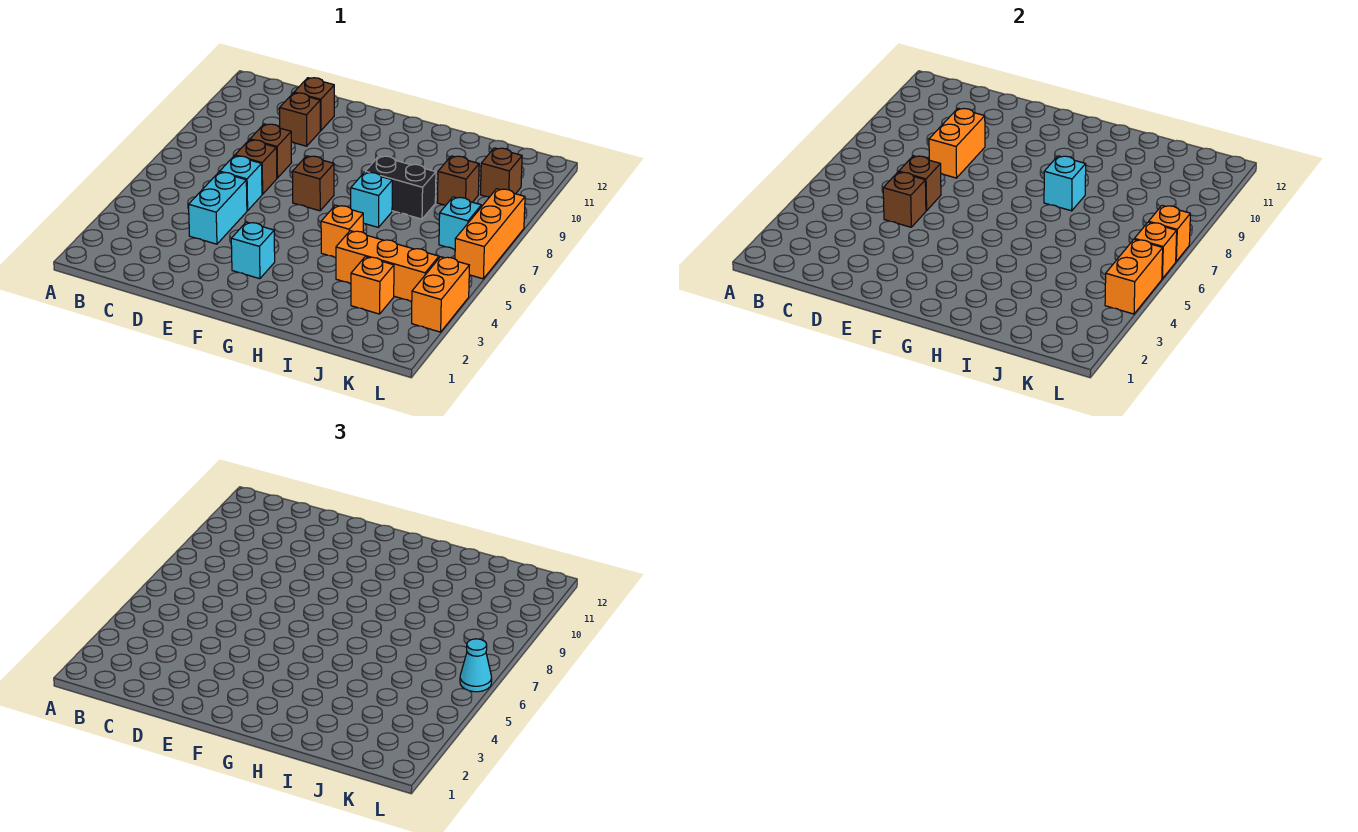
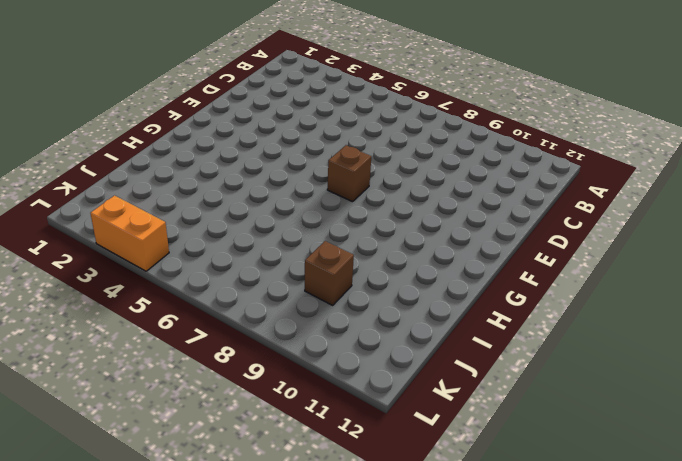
none -> cyan brick D4:D5 level 1
none -> cyan brick D6 level 1
none -> brown brick D7 level 1

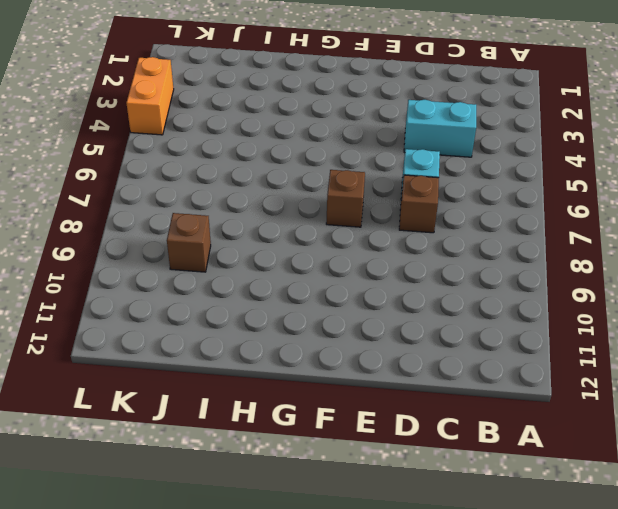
cyan brick C4:D4 level 1 -> cyan brick D4:D5 level 1
none -> brown brick D8 level 1
none -> brown brick D10 level 1
none -> brown brick D11 level 1

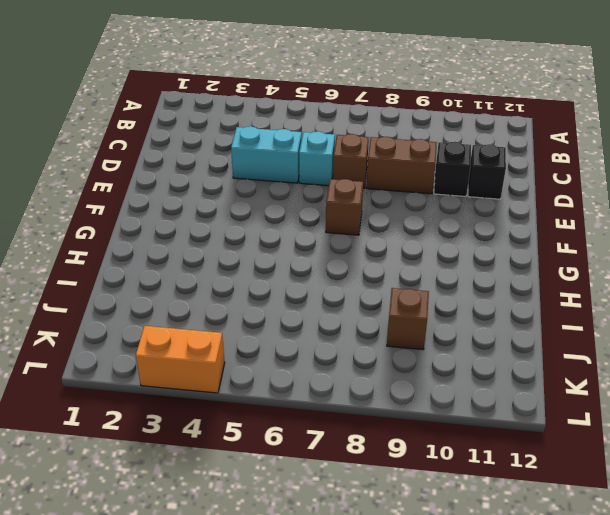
brown brick D8:D9 level 1 -> brown brick D8 level 1
black brick D10 level 1 -> brown brick D10 level 1
black brick D11 level 1 -> brown brick D11 level 1
none -> cyan brick F3 level 1
none -> orange brick H5 level 1
none -> cyan brick H7 level 1

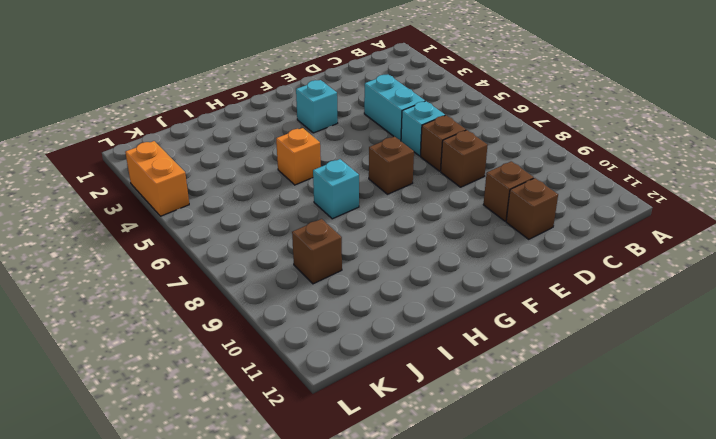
none -> black brick H8:I8 level 1
none -> orange brick I4:K4 level 1
none -> orange brick J3 level 1

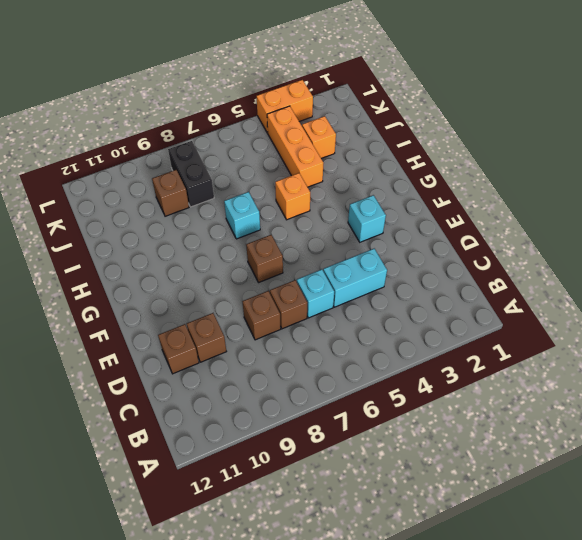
black brick J8:K8 level 1 -> black brick H8:I8 level 1
none -> cyan brick K7 level 1
none -> brown brick K10 level 1
none -> orange brick L6:L8 level 1

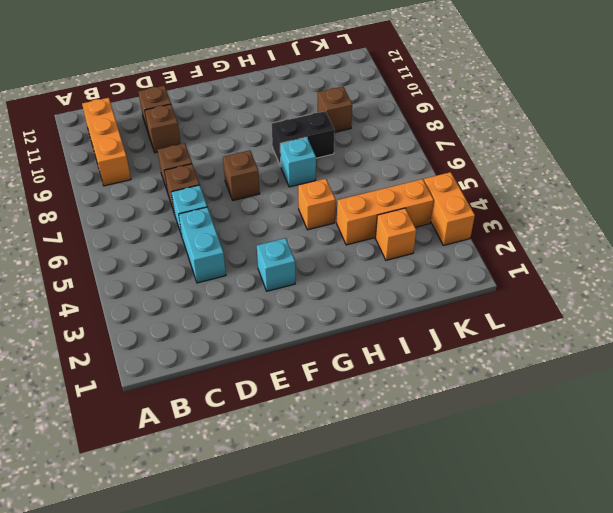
orange brick B9:B11 level 1 -> orange brick L6:L8 level 1
none -> cyan brick K7 level 1
none -> brown brick K10 level 1
none -> brown brick D5 level 2

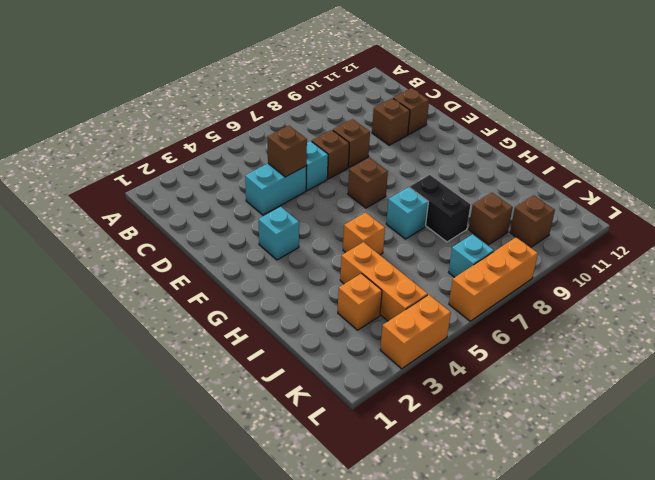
none -> brown brick D6 level 2
none -> orange brick D8:D9 level 2
none -> cyan brick H8 level 2

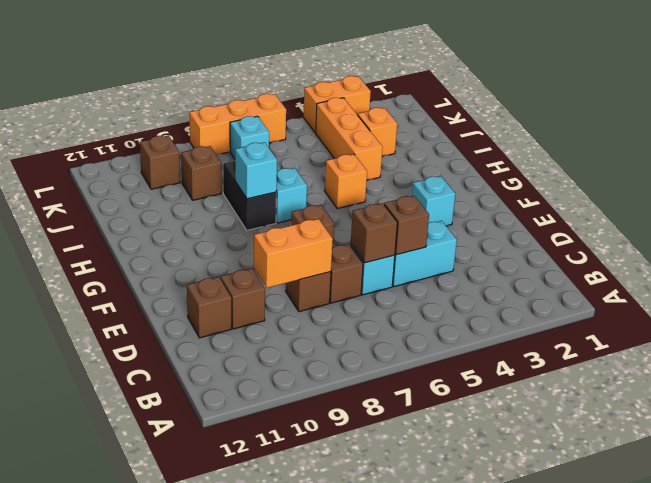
none -> orange brick L4:L5 level 2
none -> orange brick L6 level 2
none -> orange brick L7 level 2

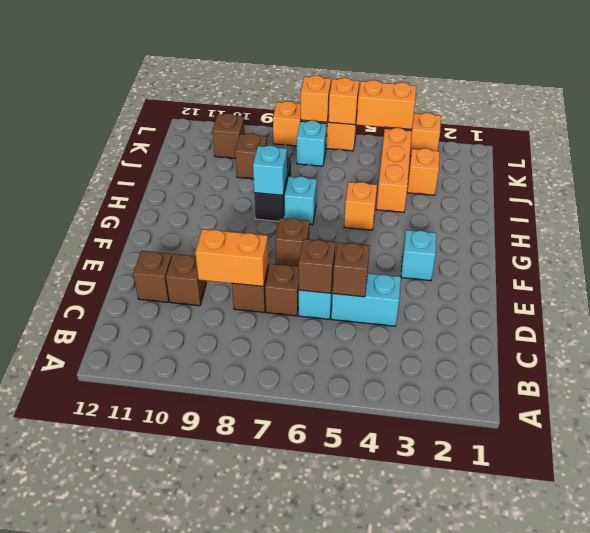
none -> cyan cone L6 level 3

